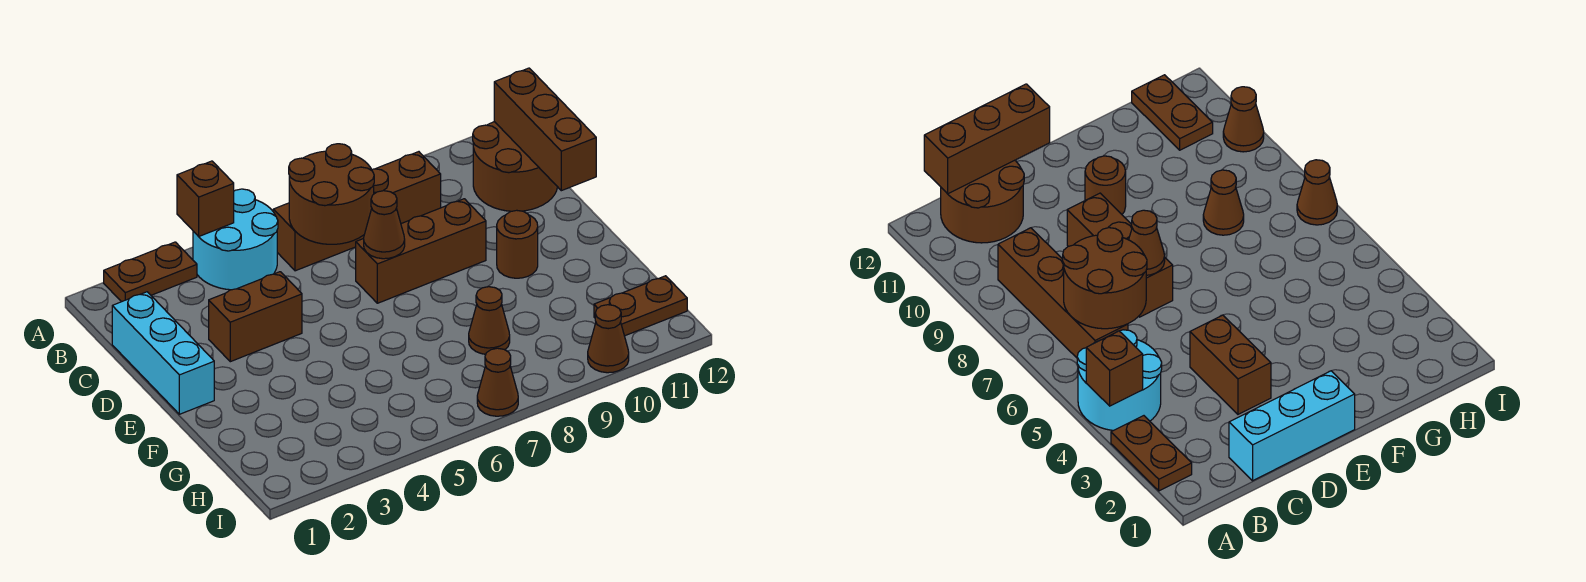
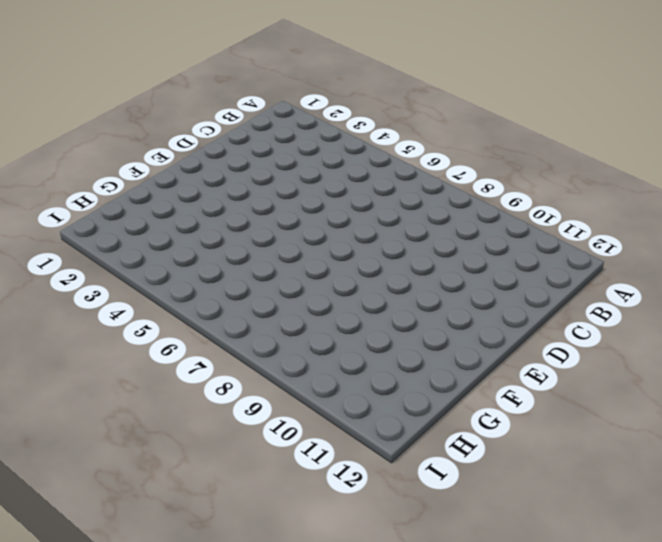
none -> brown plate A2:A3 level 1
none -> cyan round brick A4:B5 level 1
none -> brown brick B6:B9 level 1

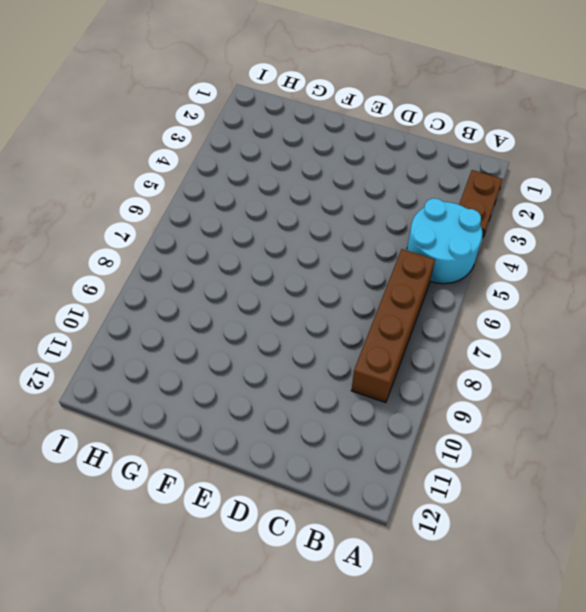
none -> brown round brick B11:C12 level 1
none -> cyan brick C1:E1 level 1
none -> brown brick D3:D4 level 1

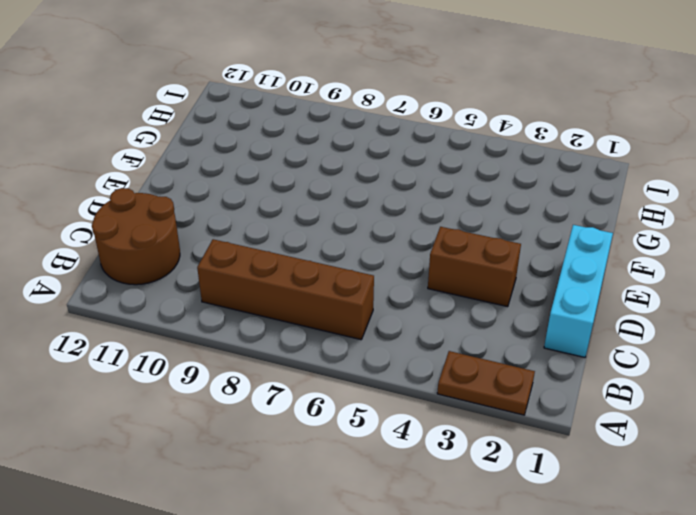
none -> cyan round brick A4:B5 level 1
none -> brown brick D7:D9 level 1
none -> brown round brick E10 level 1

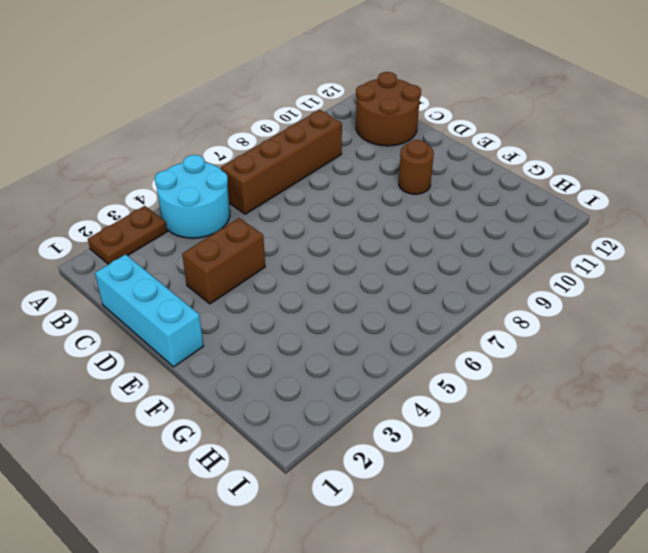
none -> brown brick D7:D9 level 1
none -> brown cone G8 level 1
none -> brown plate H11:H12 level 1

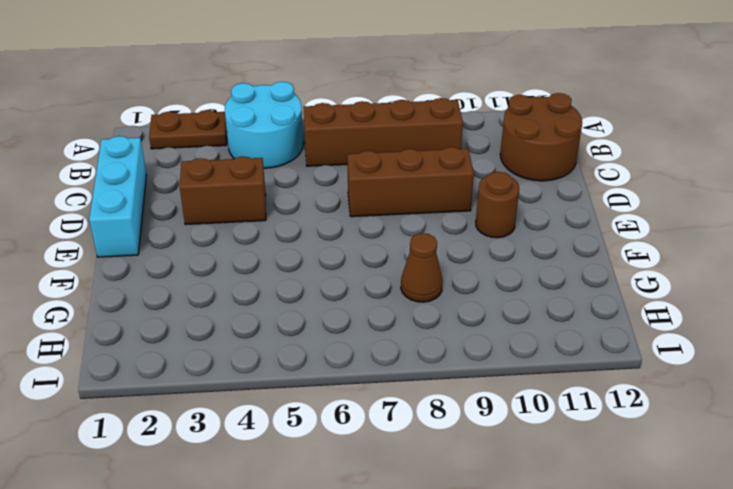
none -> brown plate H11:H12 level 1
none -> brown cone I7 level 1
none -> brown cone I10 level 1

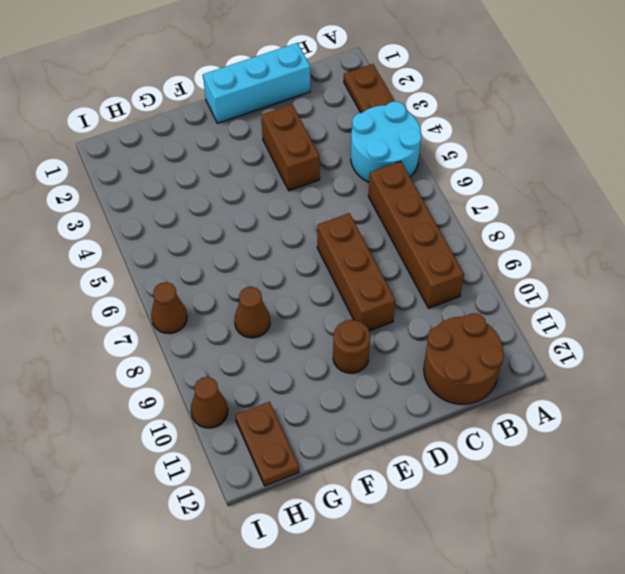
none -> brown brick A4 level 2
none -> brown round brick B6:C7 level 2
none -> brown brick B12:D12 level 2

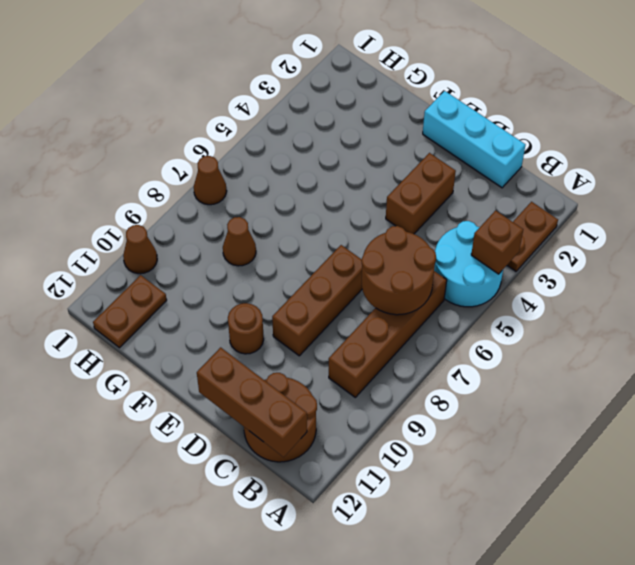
none -> brown cone D7 level 2

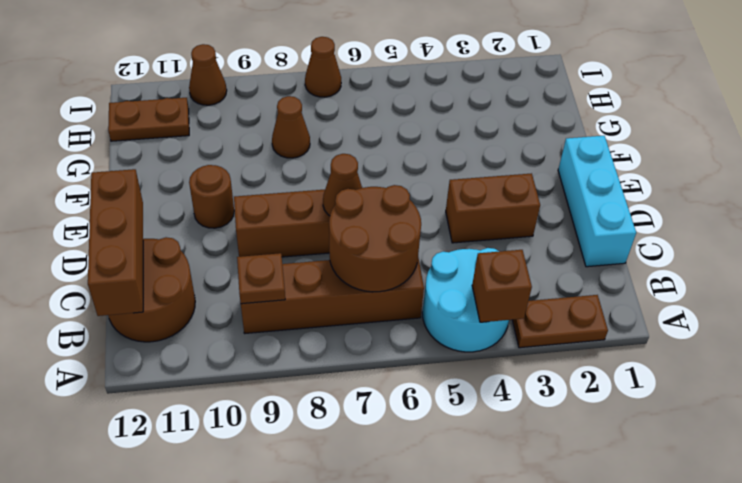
brown plate B9 level 2 -> none

